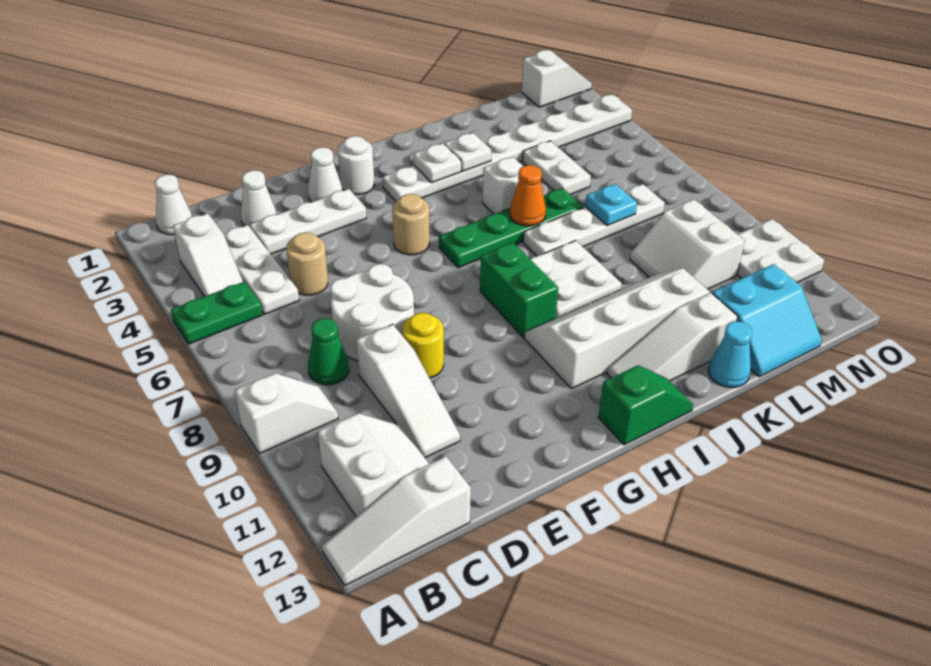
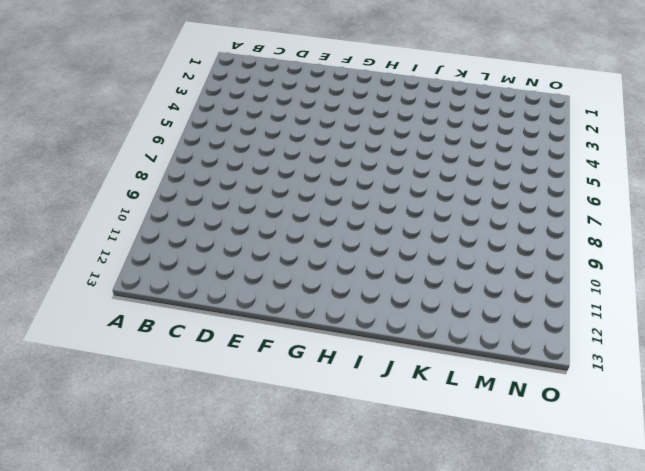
none -> green plate A5:B5 level 1
none -> white slope A9:B9 level 1 top A
none -> white slope A13:C13 level 1 top C
none -> white cone B1 level 1

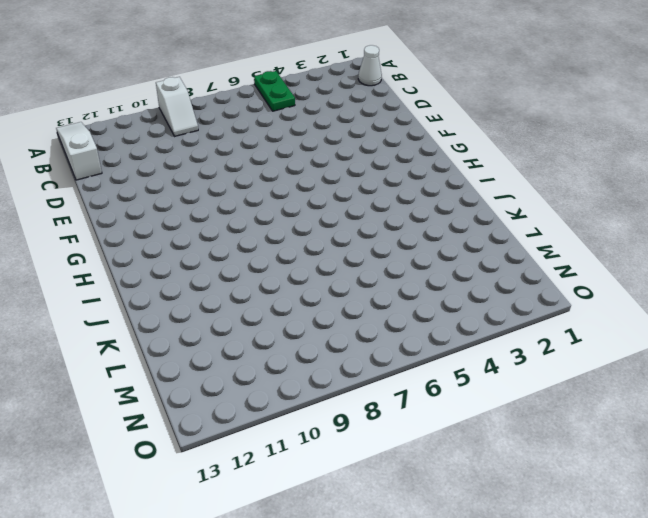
none -> white slope B3:B4 level 1 top 3
none -> white slope B11:C12 level 1 top B
none -> white plate C3:C5 level 1
none -> green cone C8 level 1

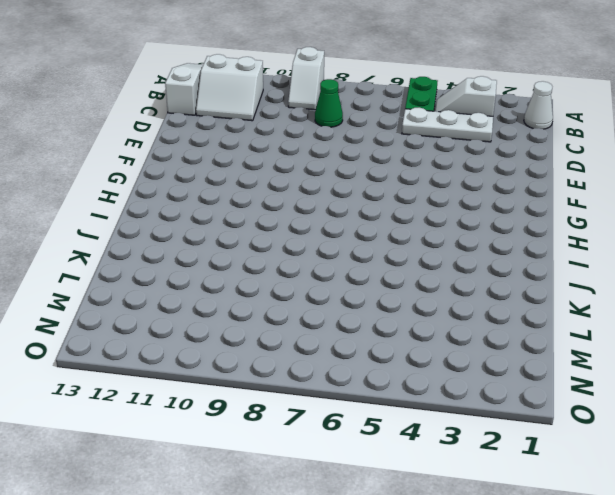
none -> white cone D2 level 1
none -> white plate D3:F3 level 1
none -> tan round brick D5 level 1
none -> white round brick D7:E8 level 1

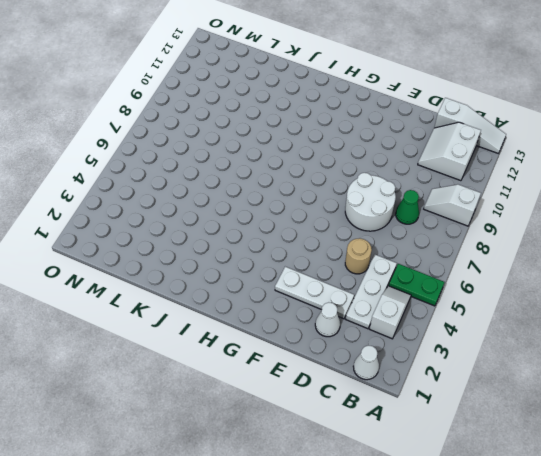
none -> white slope D9:D11 level 1 top 9
none -> yellow round brick E9 level 1
none -> white cone F2 level 1
none -> white round brick G2 level 1

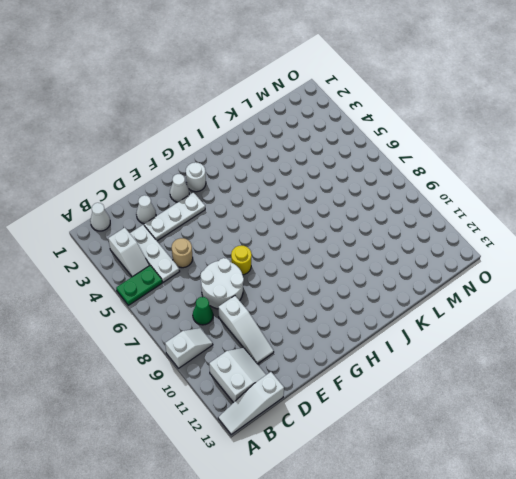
yellow round brick F7 level 1 -> yellow round brick E9 level 1
none -> tan round brick G5 level 1
none -> white plate H3:O3 level 1
none -> green plate H6:K6 level 1
none -> green brick H8:H9 level 1

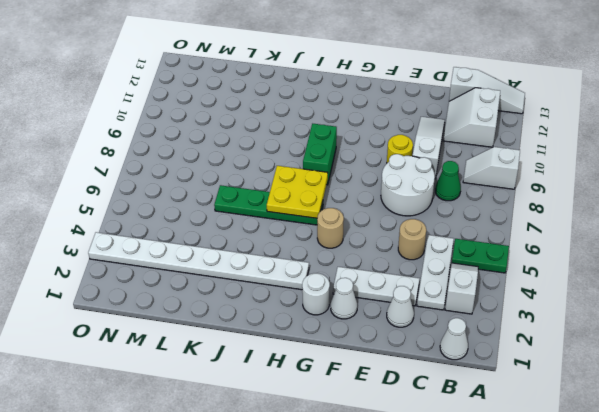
yellow plate H6:I7 level 2 -> none
none -> white slope H10:K11 level 1 top 11
none -> green slope H13:I13 level 1 top H
none -> white plate I8:J9 level 1
none -> white slope I12:K12 level 1 top K

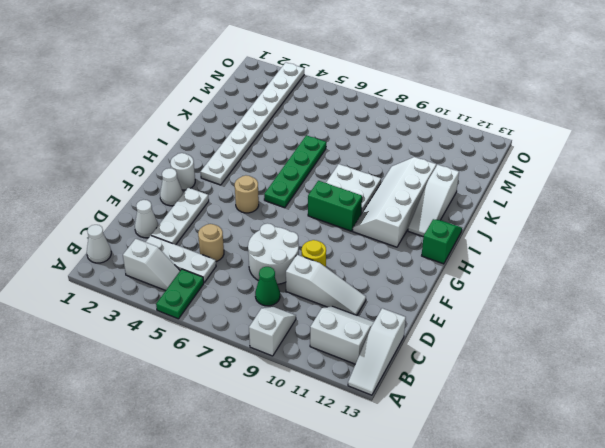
none -> white brick J5 level 1
none -> white plate J7:M7 level 1
none -> cyan cone K13 level 1
none -> white plate L4:L5 level 1

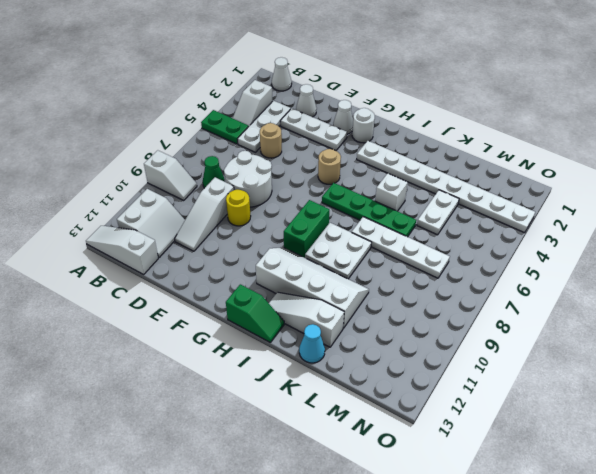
none -> white slope L9:M10 level 1 top M
none -> cyan slope L12:M13 level 1 top 12
none -> white slope N1:O1 level 1 top N
none -> white plate N10:O11 level 1

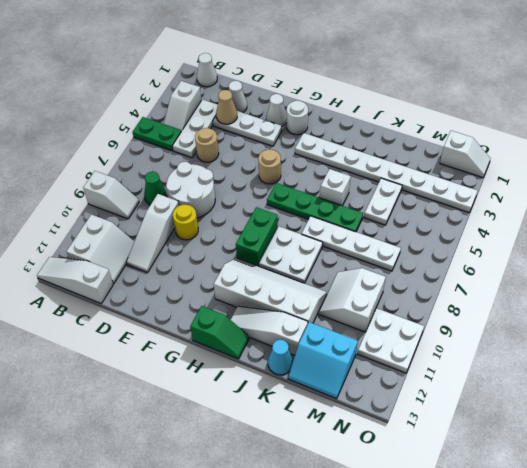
tan cone D3 level 2 -> none
none -> white plate I3 level 2
none -> white plate J3 level 2
none -> orange cone J6 level 2
none -> cyan plate L7 level 2

